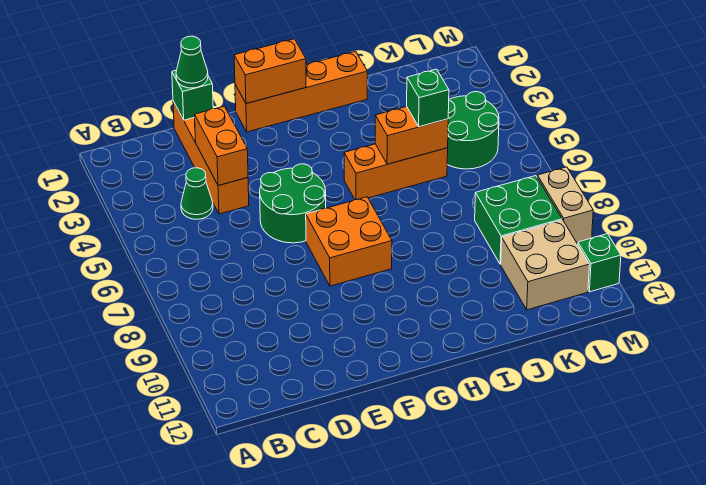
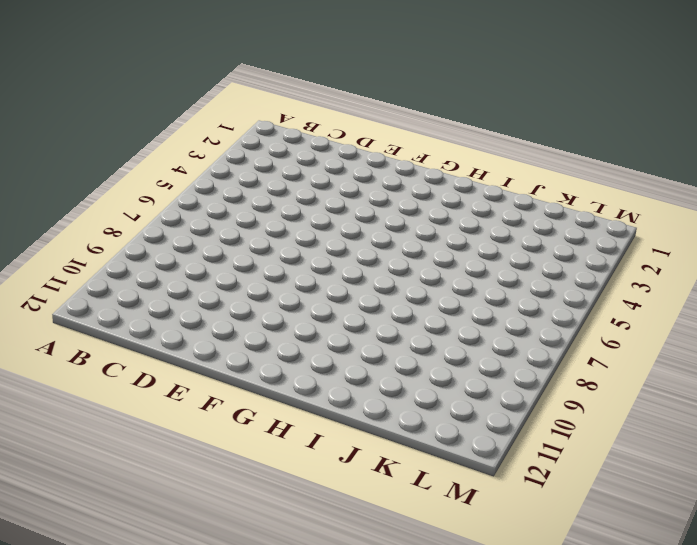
none -> green cone C4 level 1
none -> orange brick D1:D4 level 1
none -> green round brick E5:F6 level 1

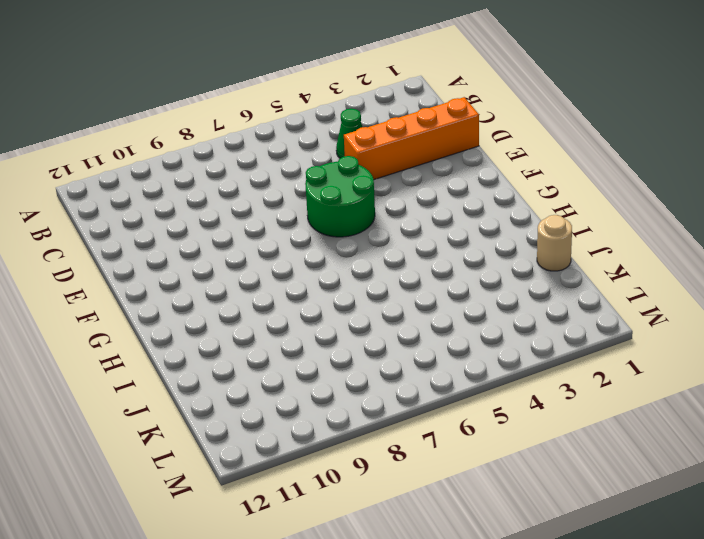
tan round brick J1 level 1 -> none
none -> orange brick F1:I1 level 1
none -> orange brick F7:G8 level 1
none -> orange brick H5:J5 level 1

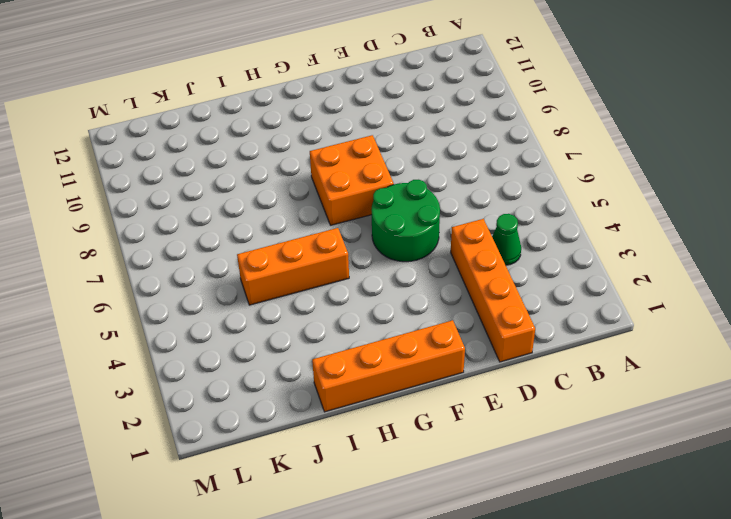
none -> green round brick K4:L5 level 1
none -> green brick K8:L9 level 1
none -> tan brick K10:L11 level 1

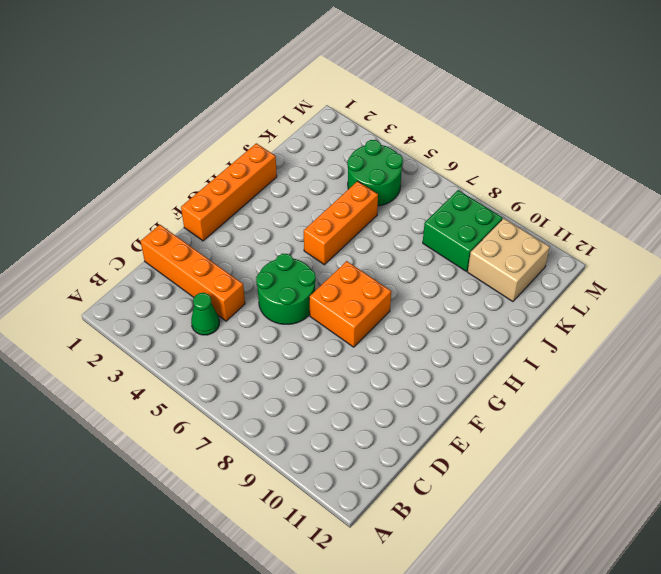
none -> tan brick M8:M9 level 1
none -> green brick M11 level 1
none -> green brick D1 level 2

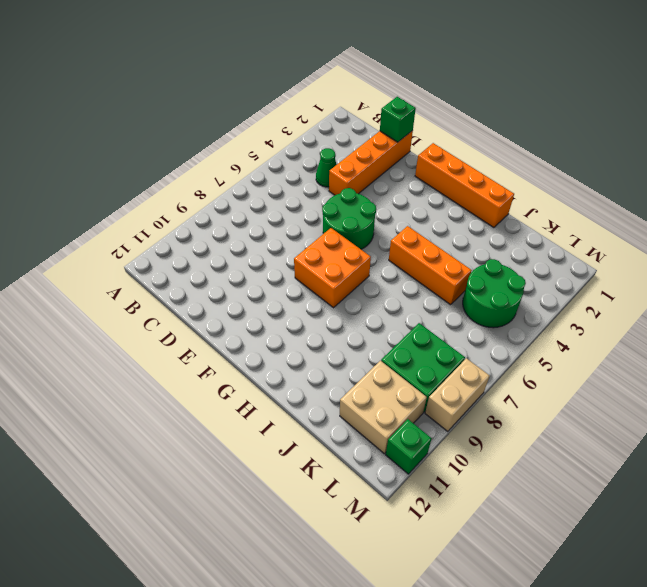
none -> orange brick D3:D4 level 2
none -> orange brick F1:G1 level 2
none -> orange brick I5:J5 level 2

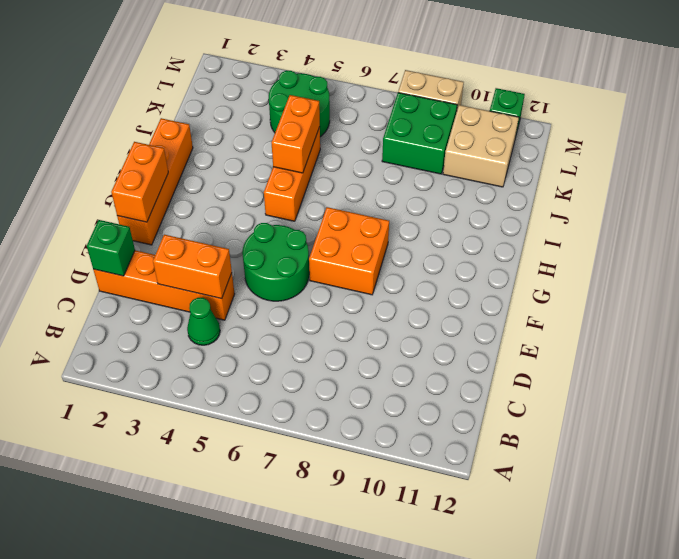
none -> green cone D1 level 3
none -> green brick J5 level 3

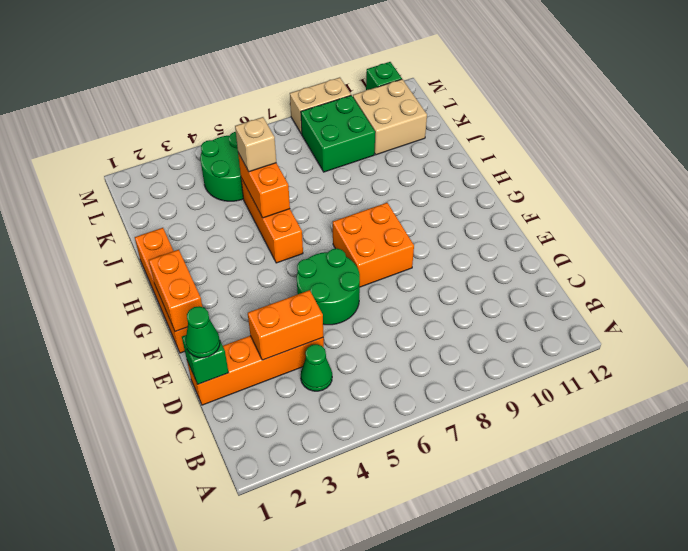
tan brick J5 level 3 -> green brick J5 level 3

